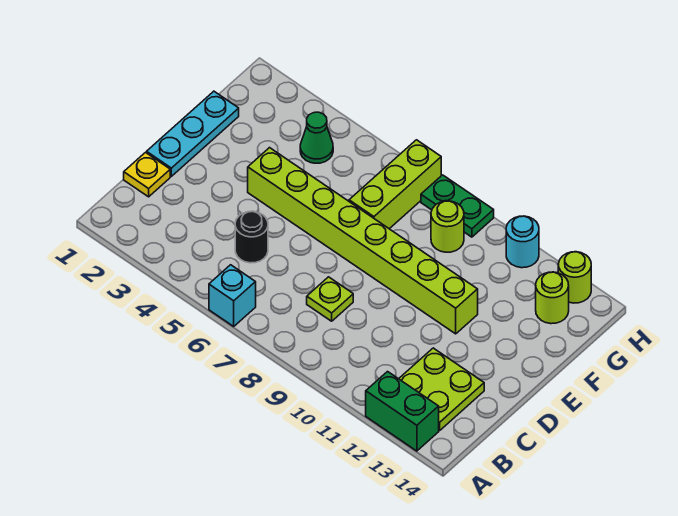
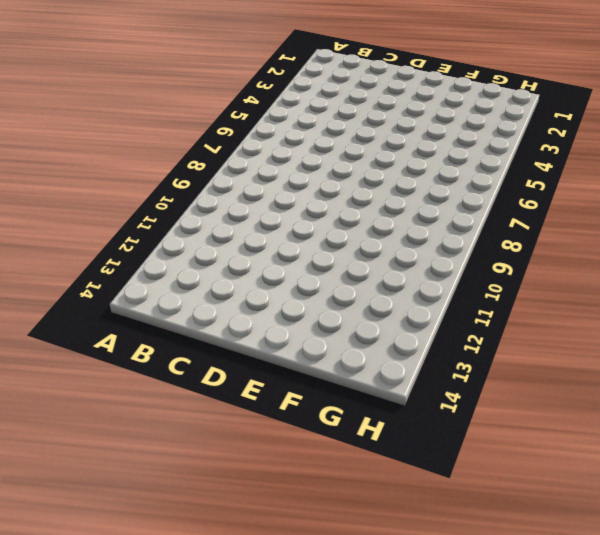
none -> cyan brick A6 level 1
none -> green brick A12:A13 level 1
none -> lime plate B12:C13 level 1

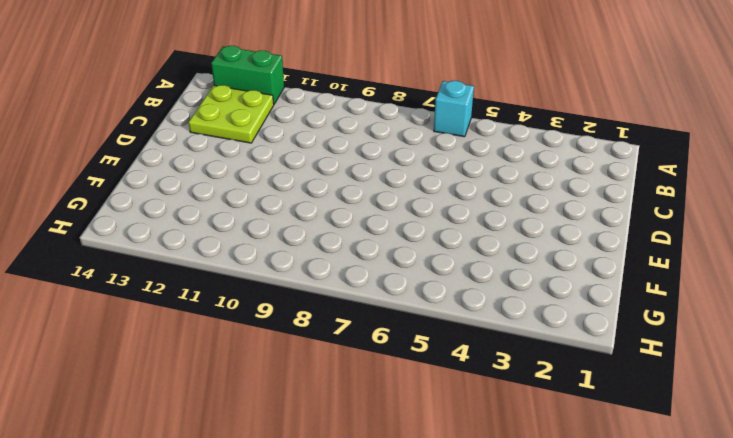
none -> yellow plate C1 level 1
none -> black round brick C5 level 1
none -> lime plate C8 level 1

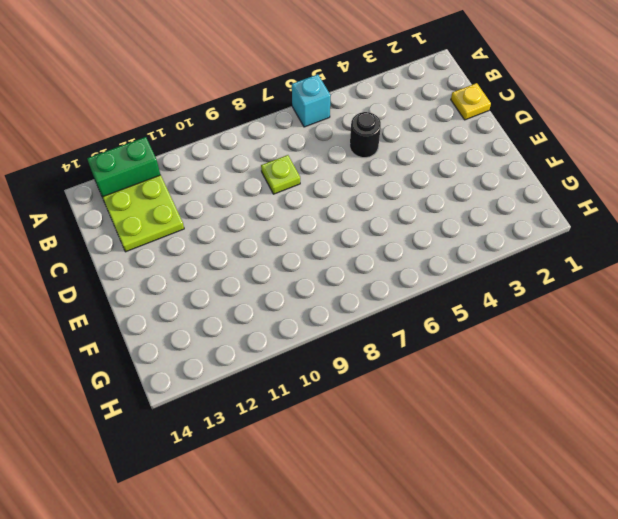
none -> cyan plate D1:F1 level 1
none -> lime brick E4:E11 level 1
none -> lime brick F7:H7 level 1

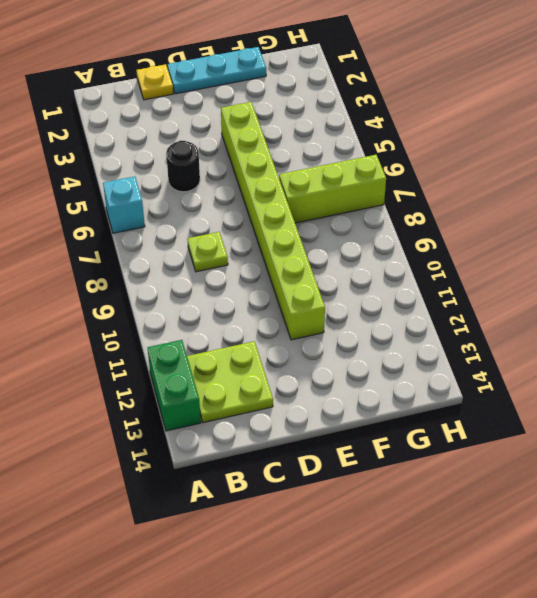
none -> green cone G4 level 1
none -> lime round brick G9 level 1
none -> lime round brick G13 level 1

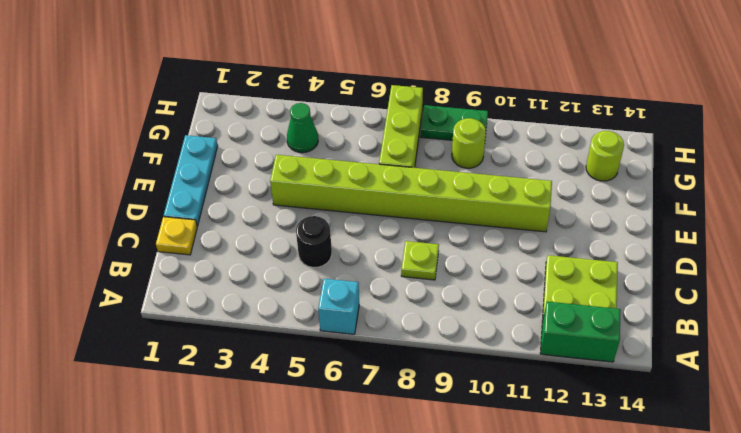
none -> cyan round brick H11 level 1
none -> lime round brick H13 level 1

